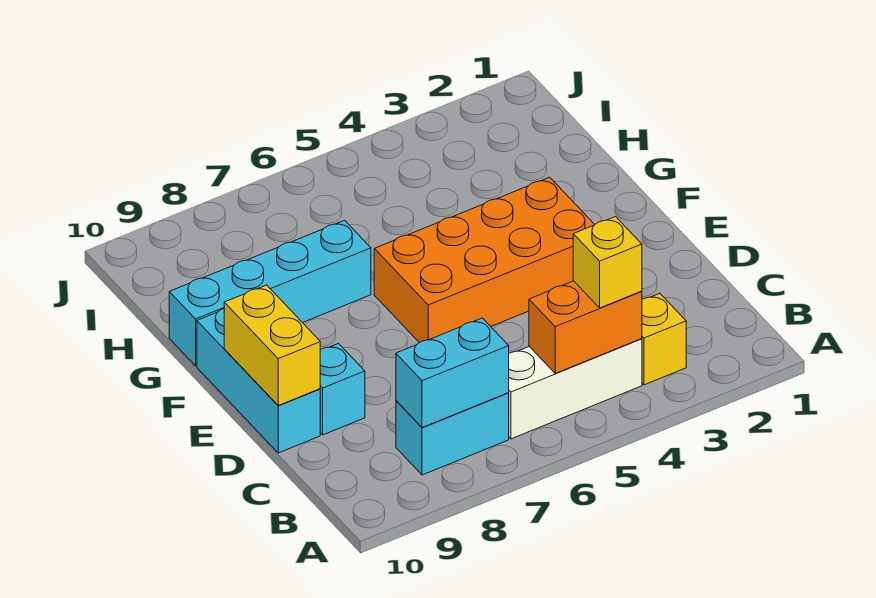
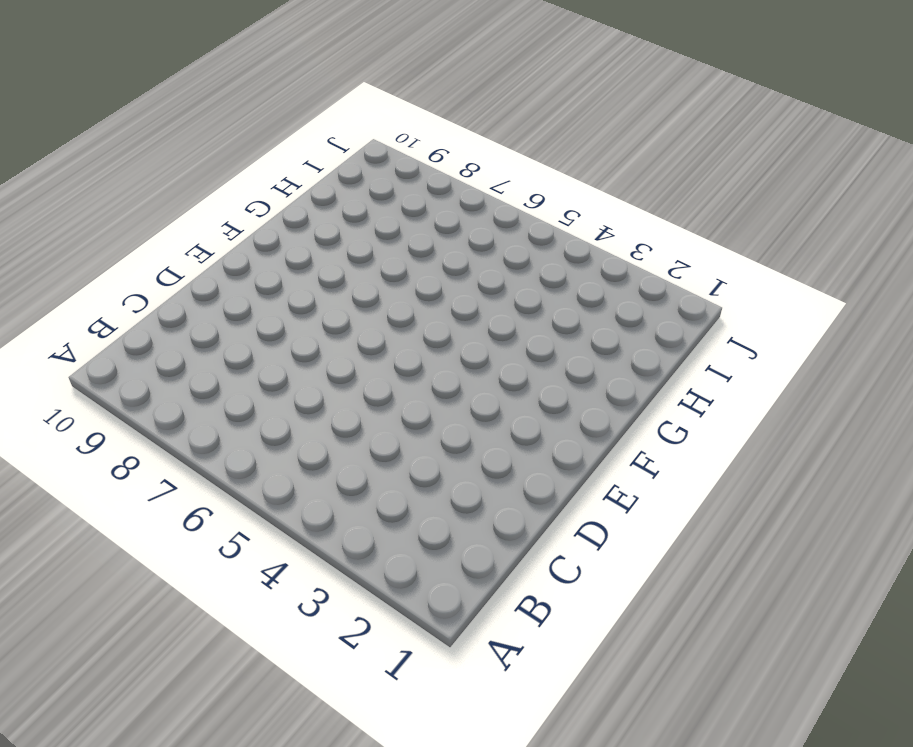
none -> yellow brick B3 level 1
none -> white brick B4:B6 level 1

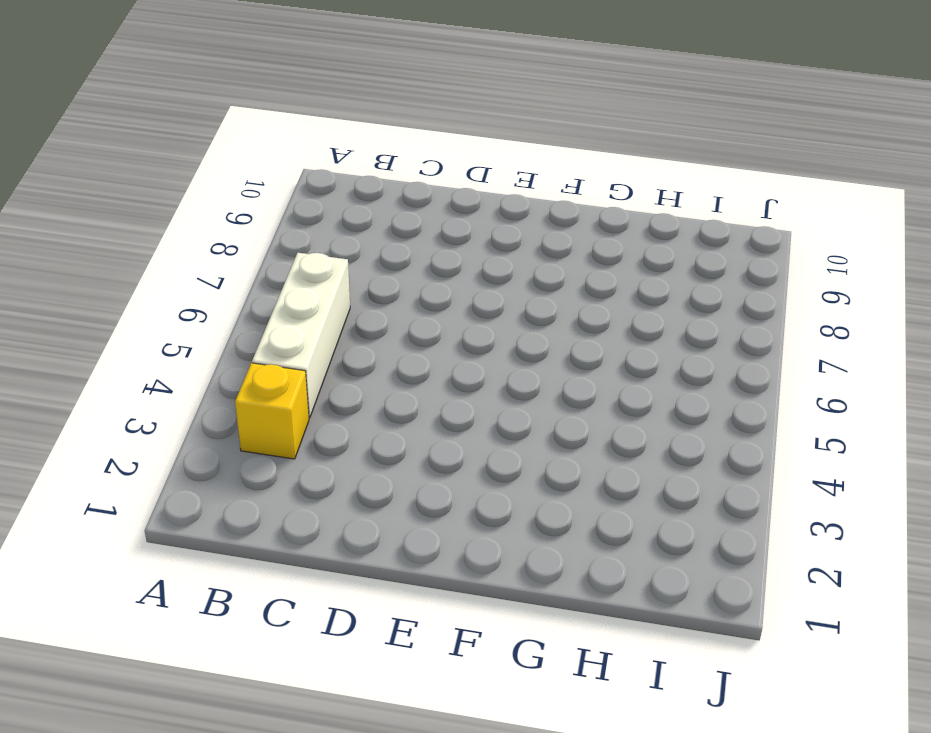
none -> cyan brick B7:B8 level 1
none -> cyan brick D9 level 1

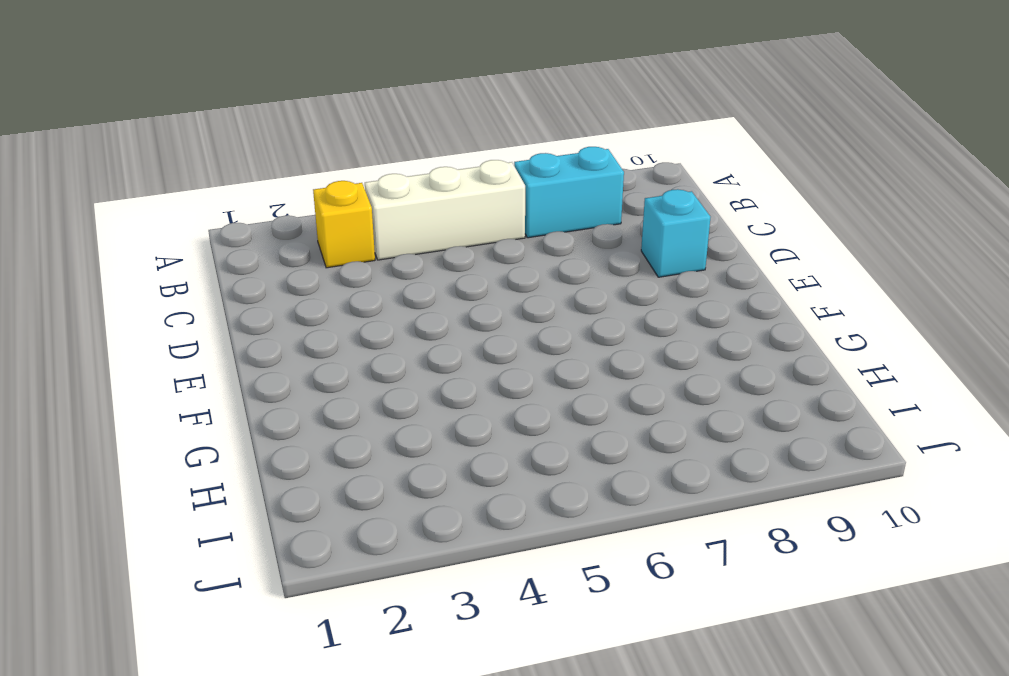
none -> cyan brick D10:F10 level 1
none -> orange brick E3:F6 level 1

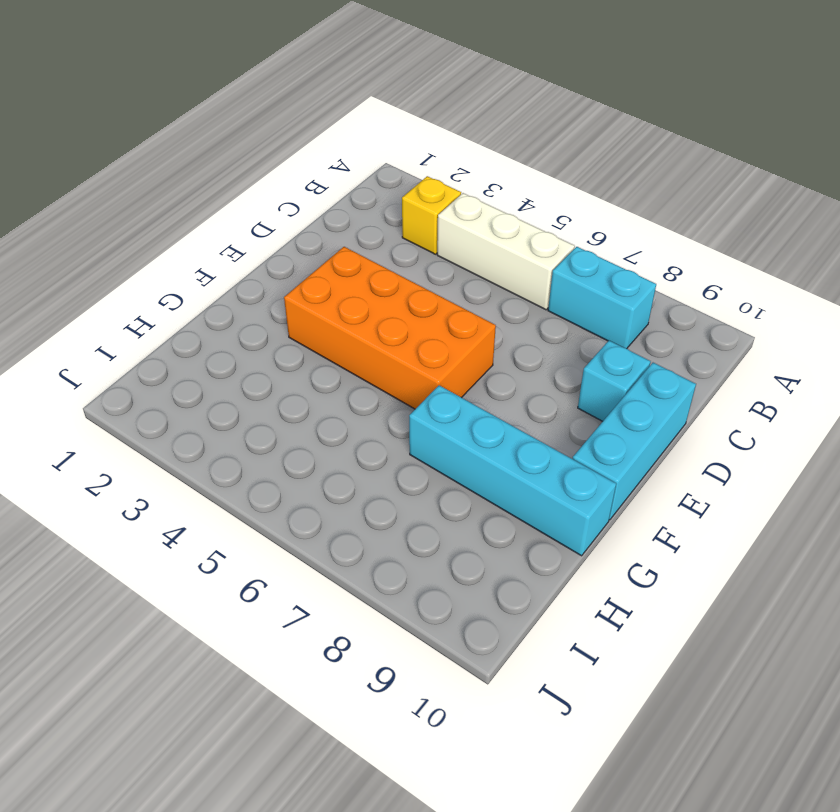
none -> orange brick B4:B5 level 2
none -> cyan brick B7:B8 level 2

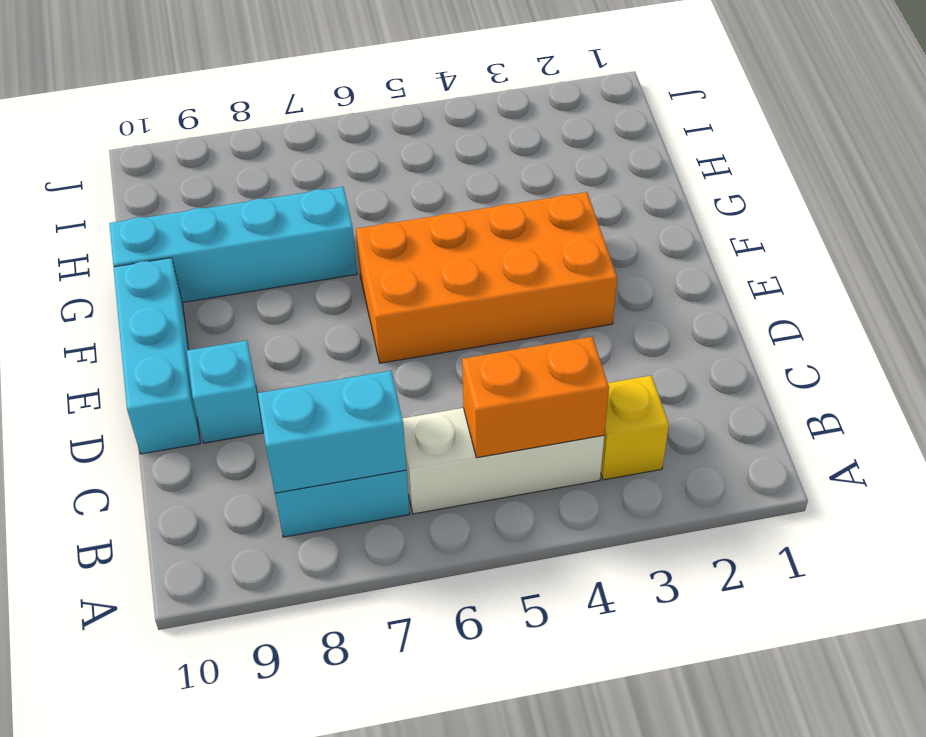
none -> yellow brick D10:E10 level 2
none -> yellow brick B4 level 3

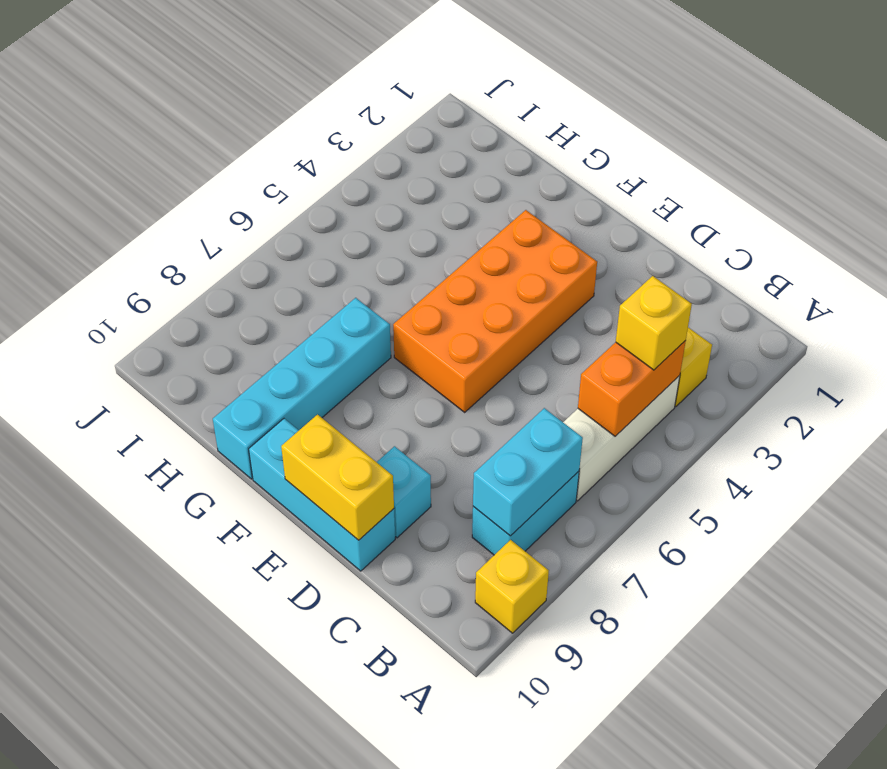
yellow brick A9 level 1 -> none

